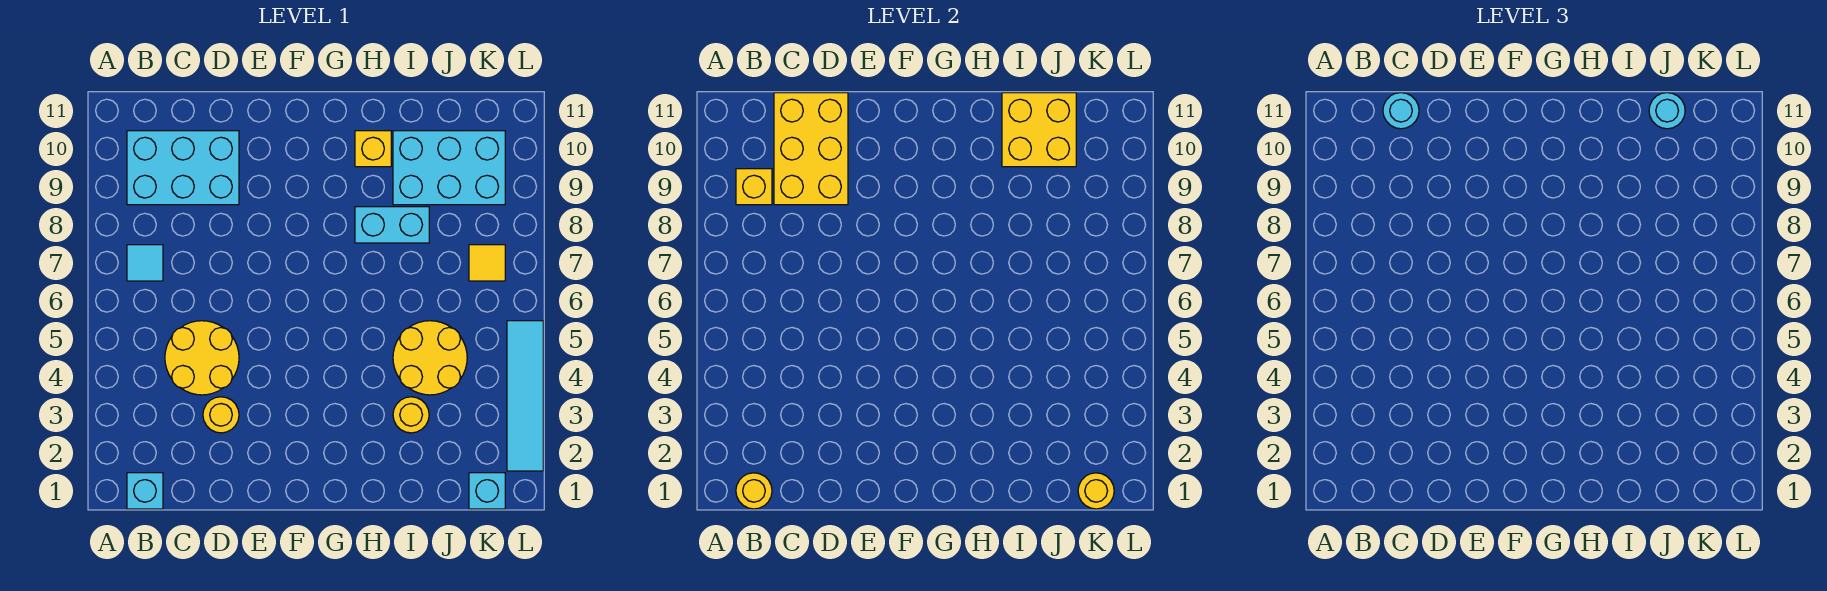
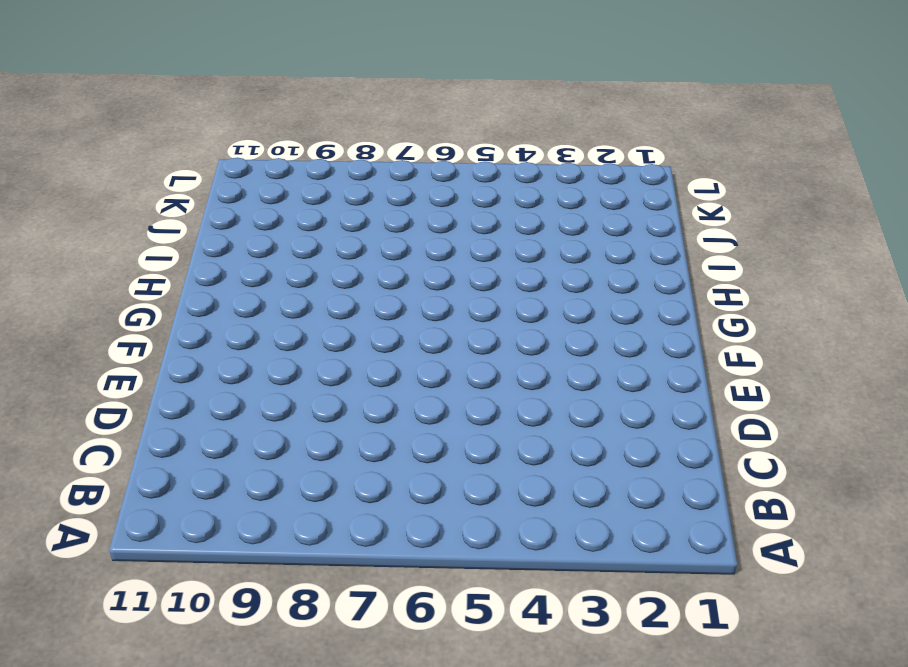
none -> cyan brick B1 level 1
none -> cyan tile B7 level 1
none -> cyan brick B9:D10 level 1

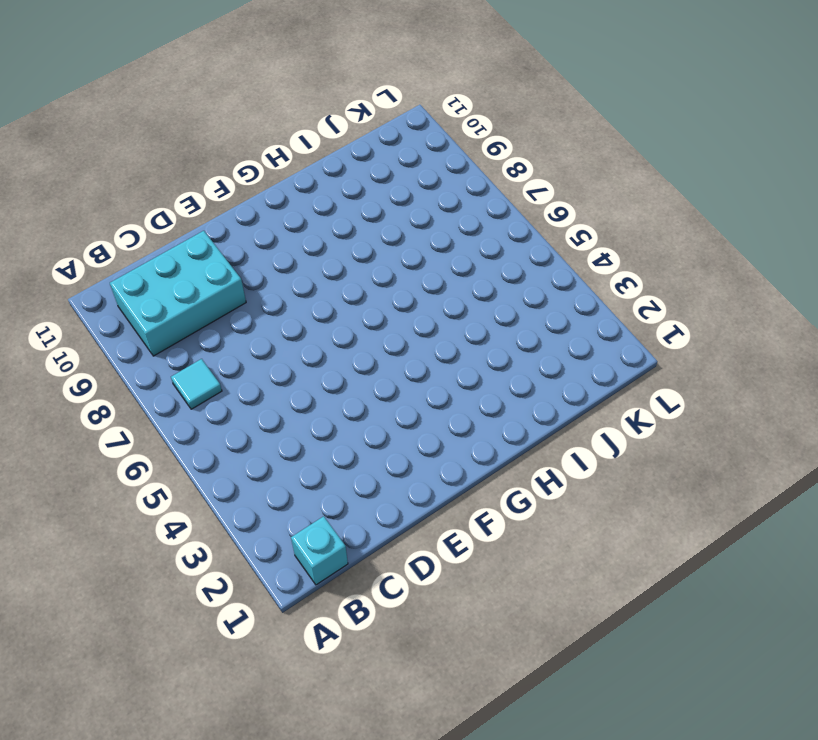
none -> yellow round brick C4:D5 level 1
none -> yellow round brick D3 level 1
none -> cyan brick H8:I8 level 1

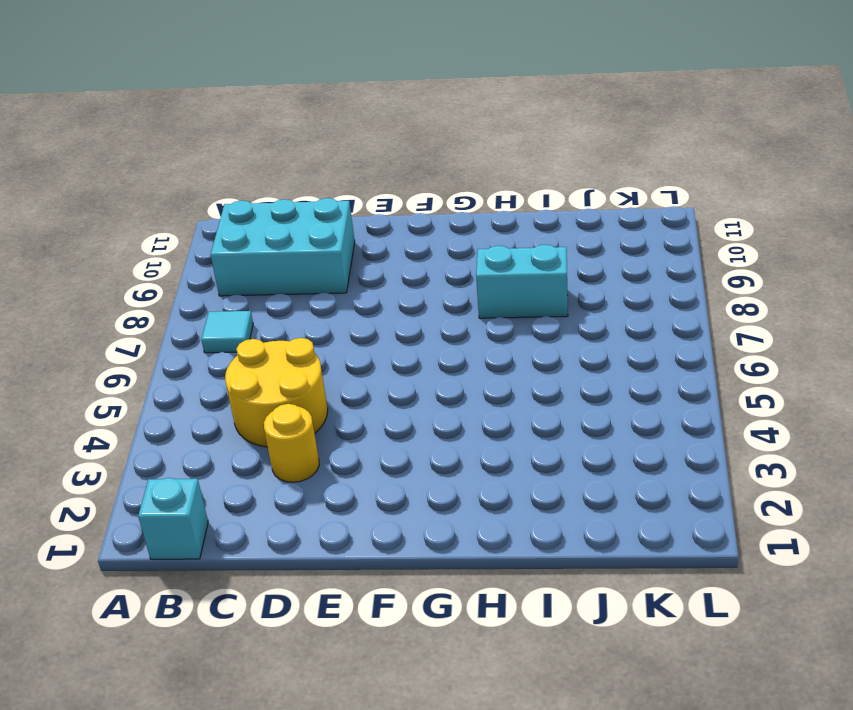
none -> yellow brick H10 level 1
none -> yellow round brick I3 level 1
none -> yellow round brick I4:J5 level 1

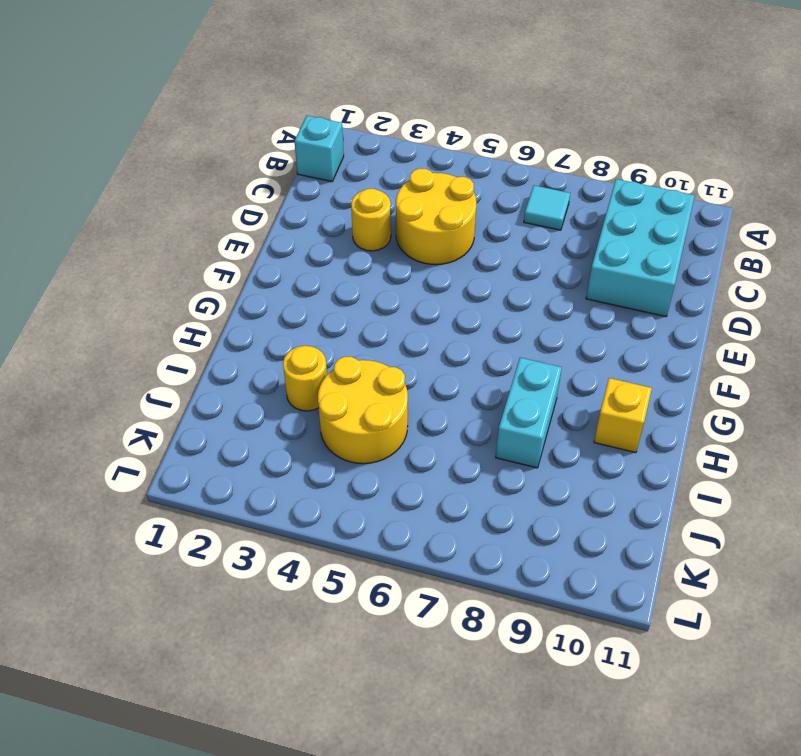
none -> cyan brick I9:K10 level 1
none -> cyan brick K1 level 1
none -> yellow tile K7 level 1

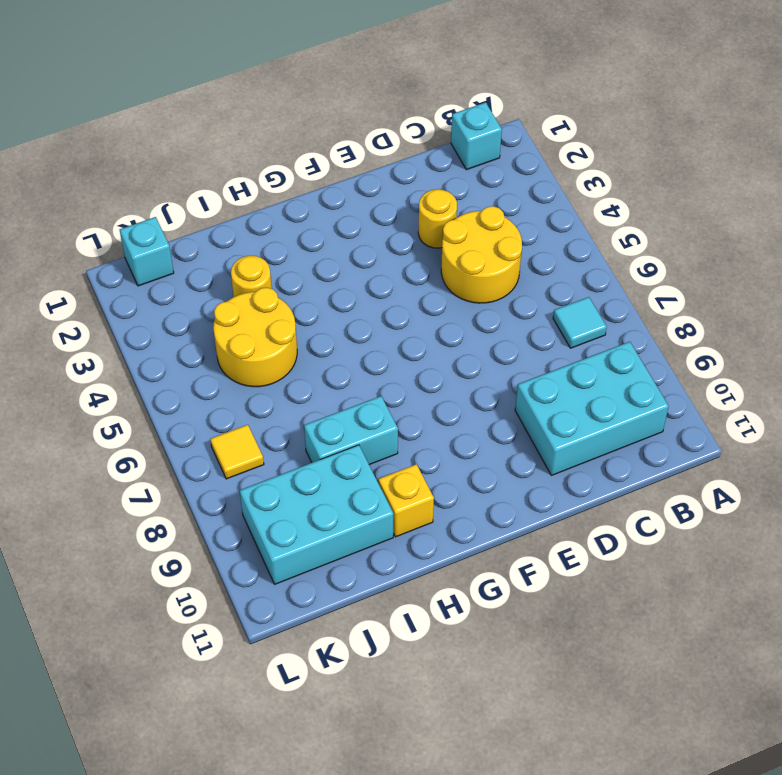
none -> cyan tile L2:L5 level 1
none -> yellow round brick B1 level 2
none -> yellow brick B9 level 2

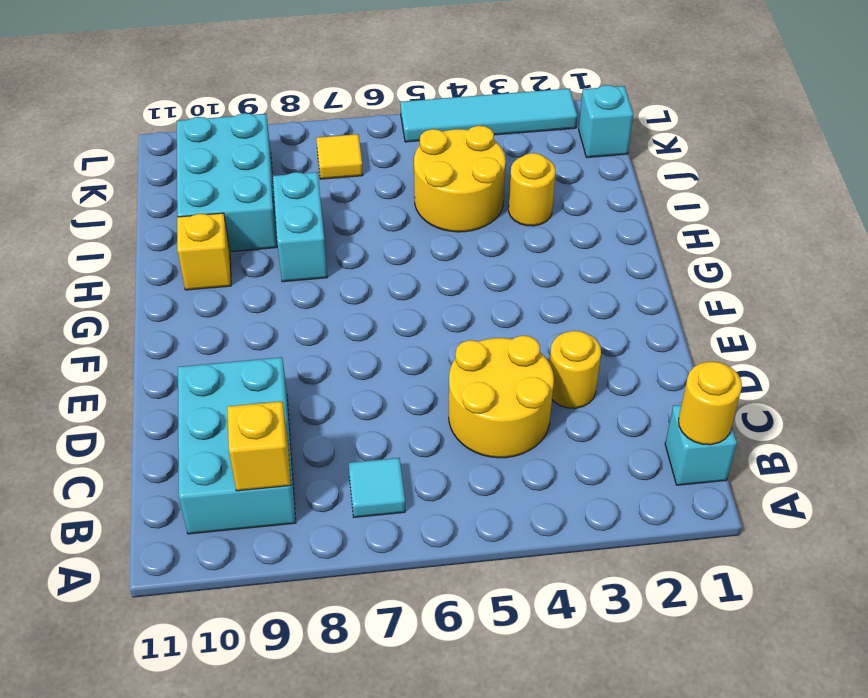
none -> yellow brick C9:D11 level 2
none -> yellow brick I10:J11 level 2
none -> yellow round brick K1 level 2

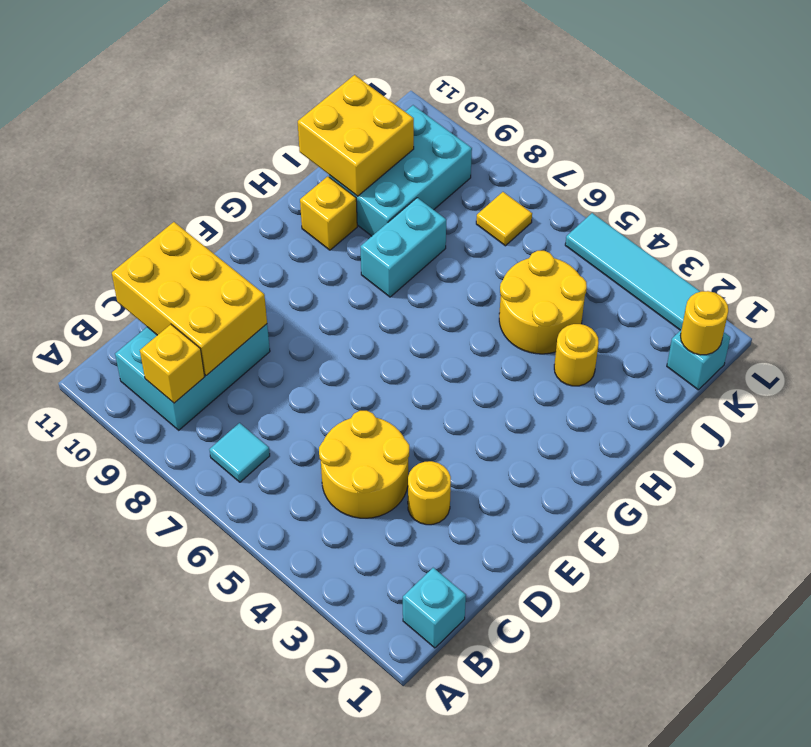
none -> yellow round brick B1 level 2
none -> cyan round brick C11 level 3
none -> cyan round brick J11 level 3

